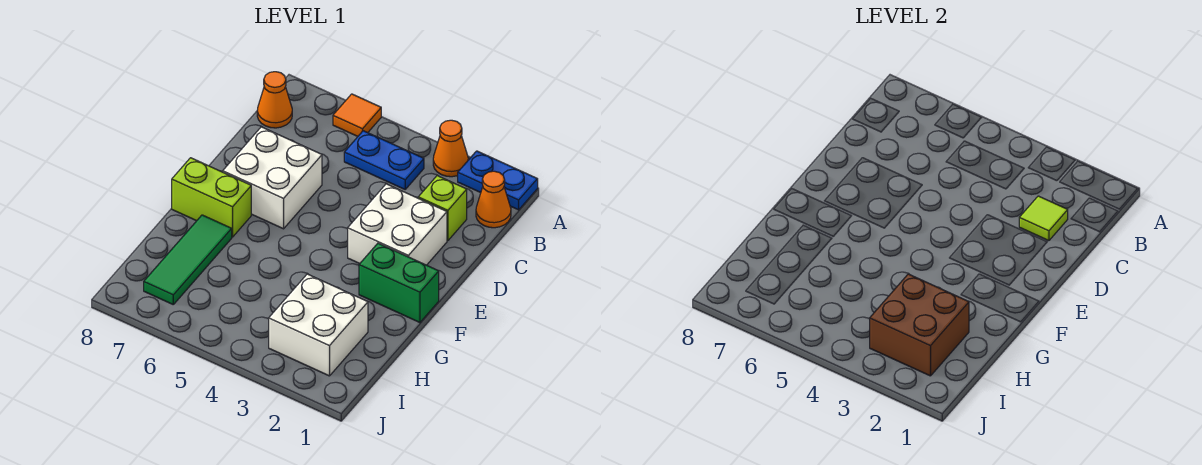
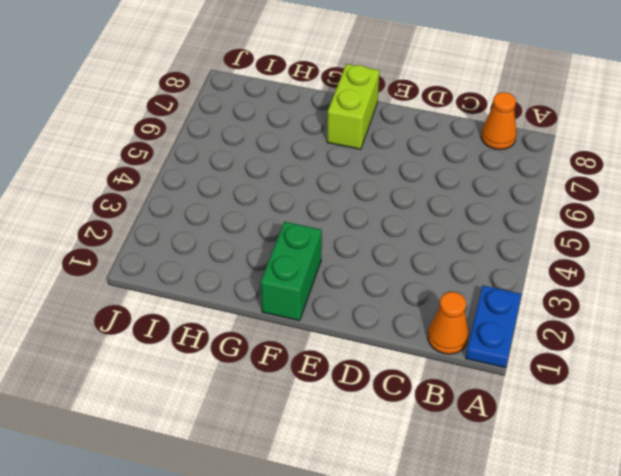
none -> orange cone A3 level 1
none -> orange tile A6 level 1
none -> blue plate B4:B5 level 1

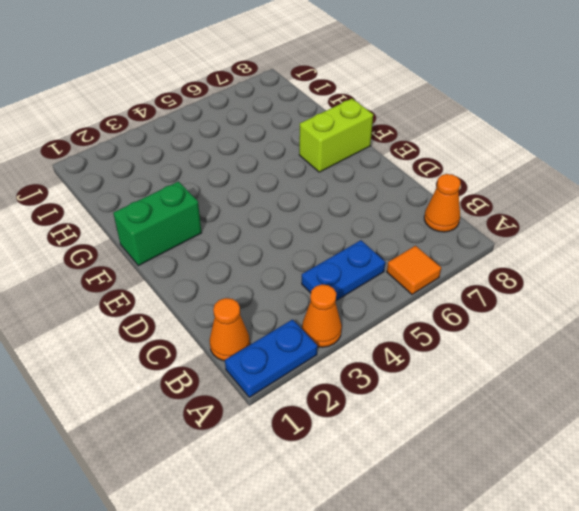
none -> lime brick C2 level 1
none -> white brick D2:E3 level 1
none -> white brick D6:E7 level 1

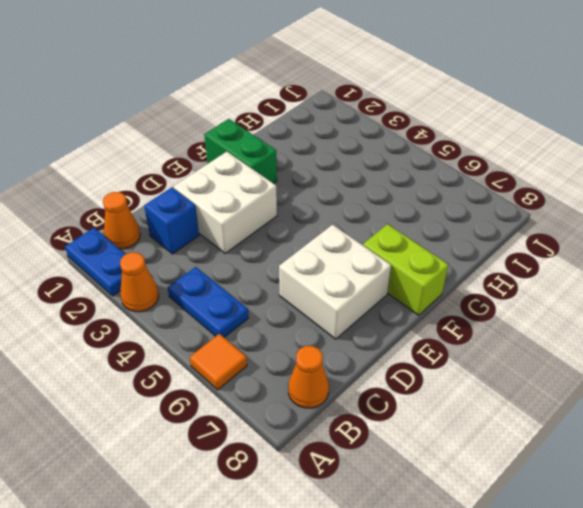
blue brick C2 level 1 -> lime brick C2 level 1
none -> green tile G7:I7 level 1
none -> white brick H2:I3 level 1
none -> lime tile C2 level 2

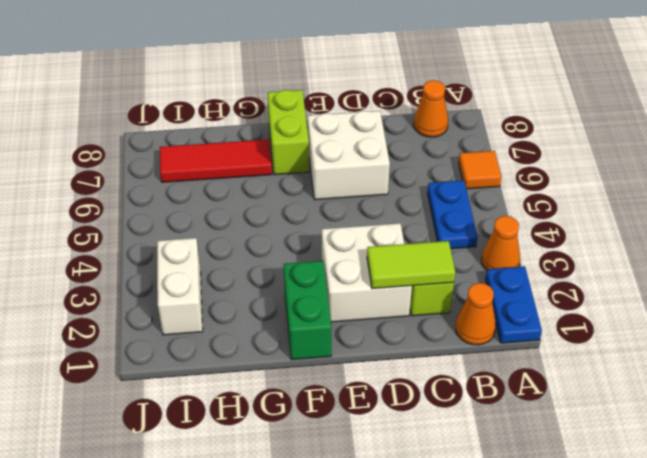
lime tile C2:D2 level 2 -> lime tile C2 level 2
red tile G7:I7 level 1 -> green tile G7:I7 level 1
white brick I2:I3 level 1 -> white brick H2:I3 level 1
none -> brown brick H2:I3 level 2

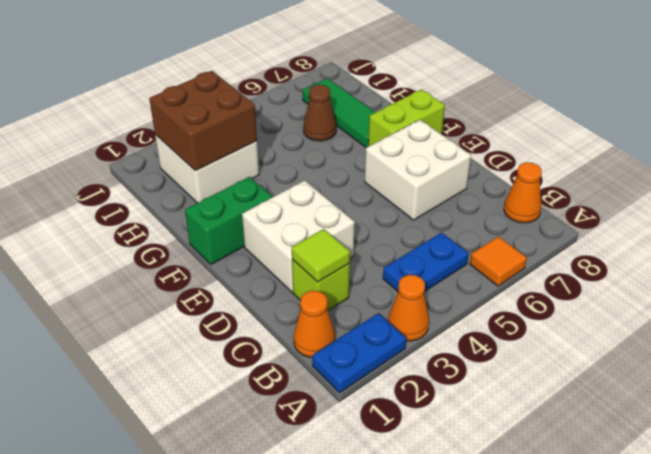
brown cone H6 level 1 -> none

